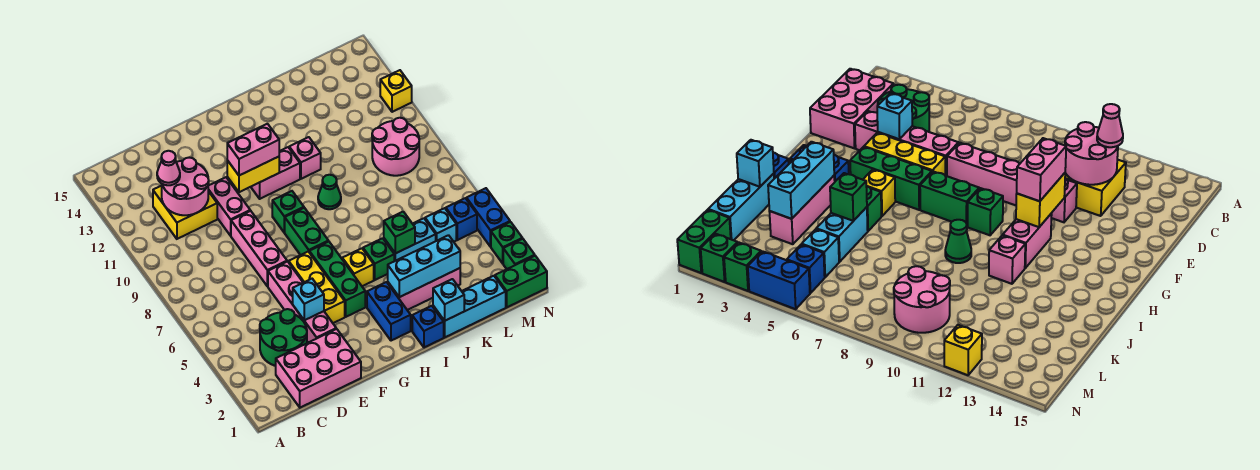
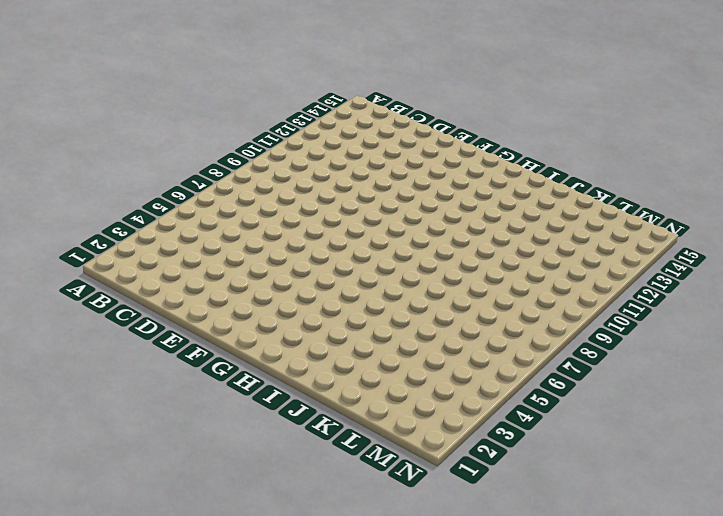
none -> pink brick C1:E2 level 1
none -> green round brick C3:D4 level 1
none -> yellow brick C11:D12 level 1
none -> pink brick E3:E6 level 1

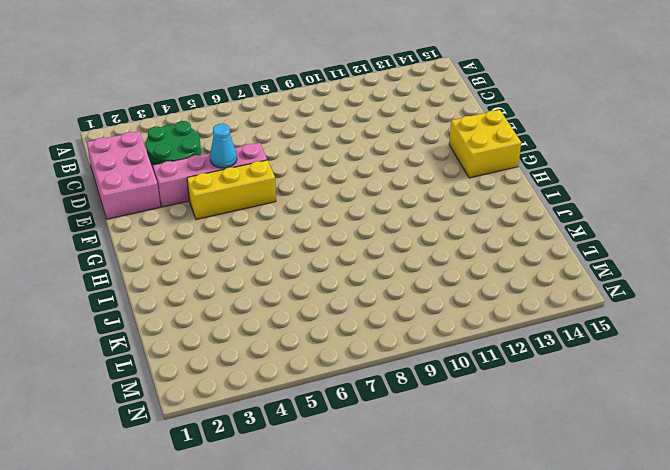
cyan cone E5 level 2 -> none
yellow brick F14:G15 level 1 -> yellow brick C11:D12 level 1
none -> pink brick E7:E9 level 1
none -> pink brick E10:E11 level 1
none -> green brick G4:G6 level 1
none -> green brick G7:G8 level 1

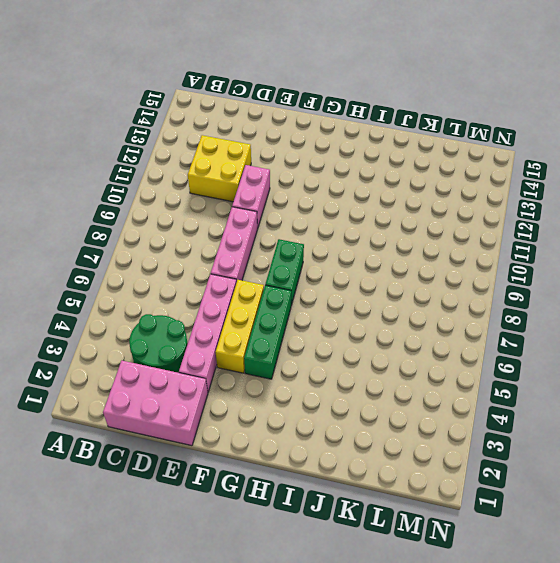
none -> green brick G9 level 1
none -> pink brick G11:H11 level 1
none -> blue brick H2:H3 level 1
none -> yellow brick H5 level 1

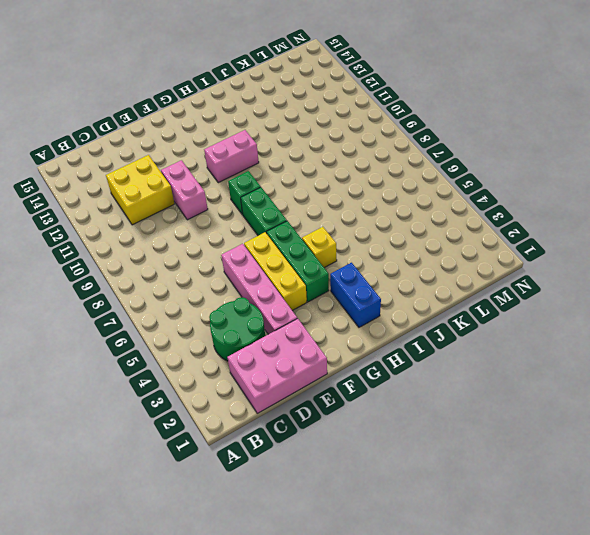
none -> pink brick E7:E9 level 1
none -> blue brick I1 level 1
none -> pink brick I3:K3 level 1
none -> green brick I5 level 1

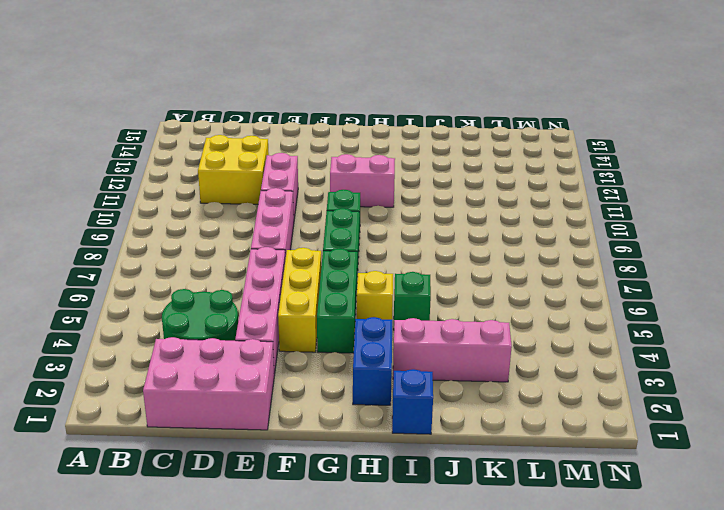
none -> green cone I9 level 1
none -> pink brick I11 level 1
none -> cyan brick J1:L1 level 1
none -> cyan brick J5:K5 level 1

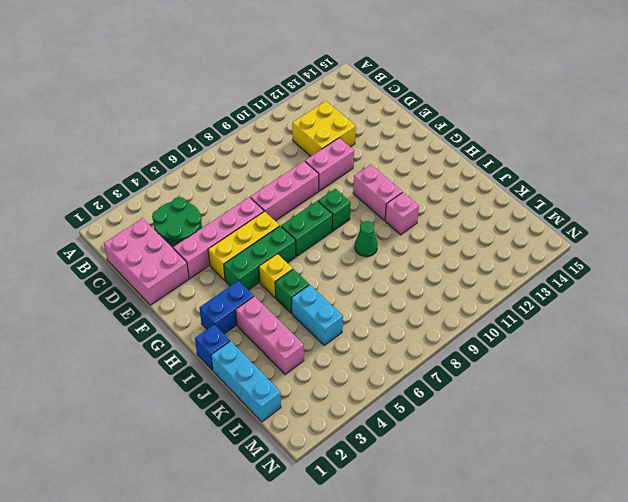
none -> cyan brick L5 level 1
none -> pink round brick L9:M10 level 1
none -> green brick M1:N1 level 1
none -> blue brick M5 level 1

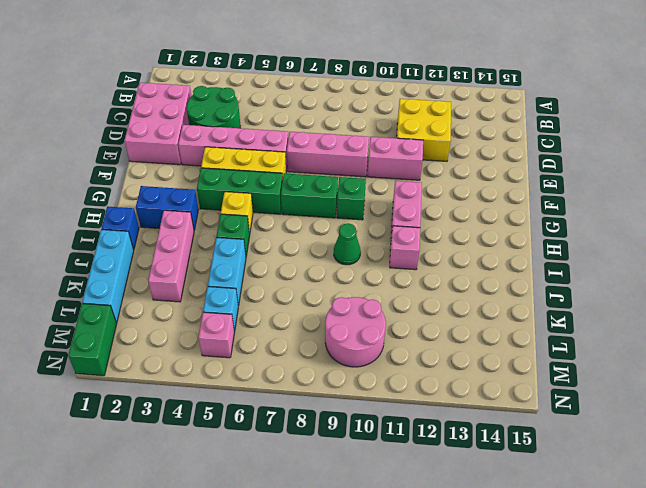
pink brick M5 level 1 -> blue brick M5 level 1
none -> green brick N2 level 1
none -> green brick N3 level 1
none -> blue brick N4:N5 level 1
none -> yellow brick N12 level 1

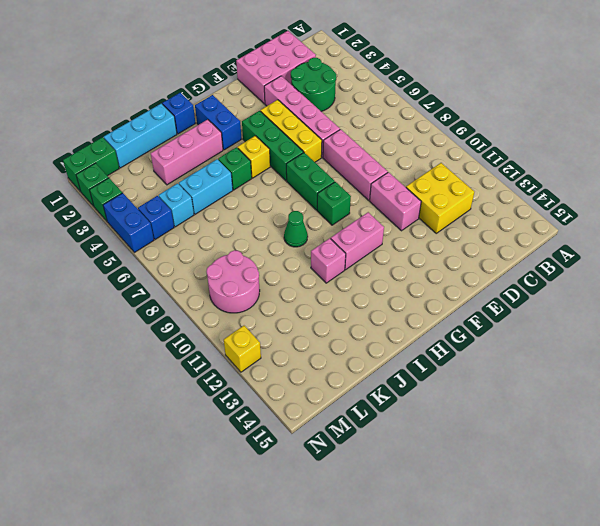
none -> pink round brick C11:D12 level 2
none -> cyan brick E4 level 2
none -> yellow brick F11:G11 level 2
none -> cyan brick I3:K3 level 2

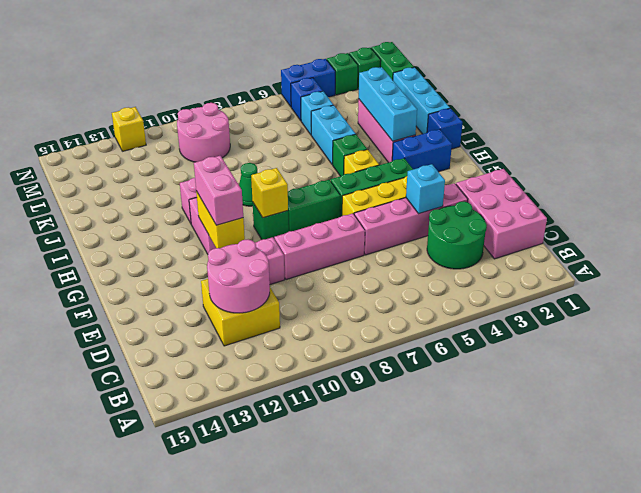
yellow brick G9 level 2 -> none
none -> cyan brick J1 level 2
none -> green brick J5 level 2
none -> pink cone C12 level 3

